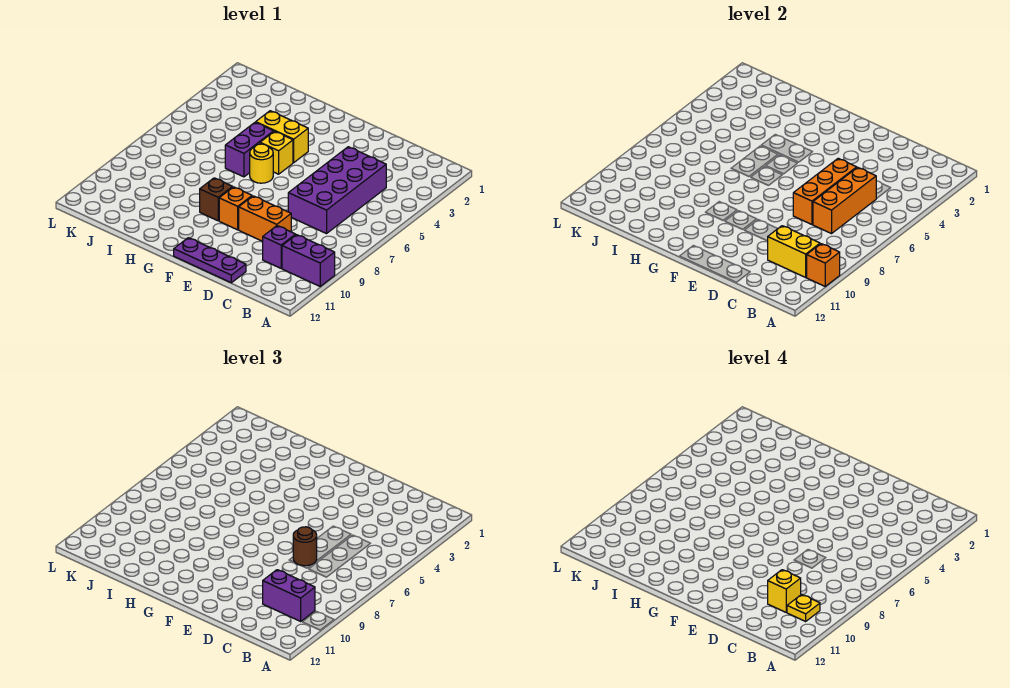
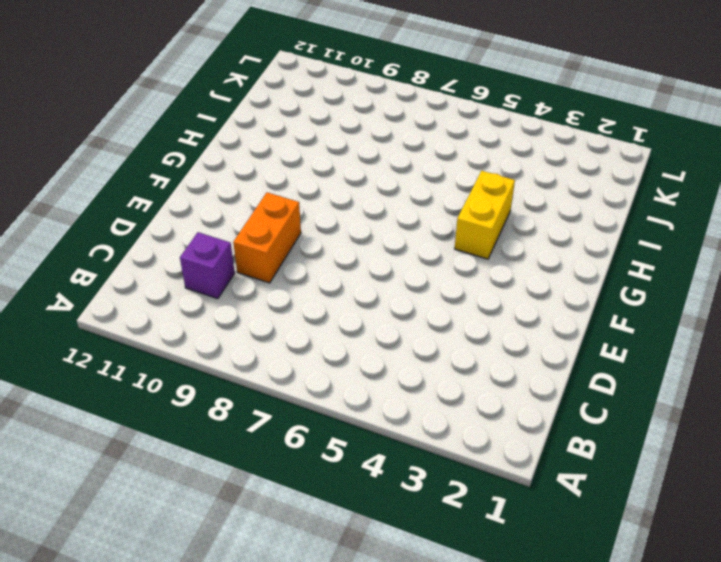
none -> purple brick A10:B10 level 1
none -> purple brick C4:D7 level 1
none -> purple plate D12:F12 level 1

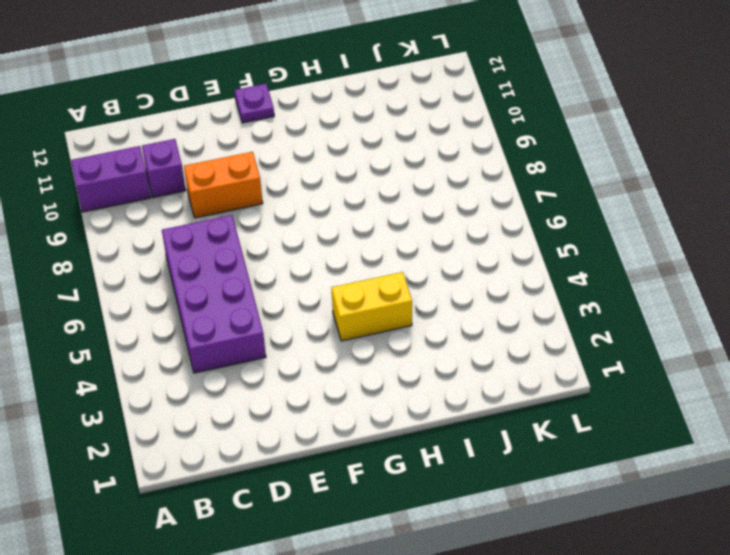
purple plate F12 level 1 -> purple plate D12:F12 level 1
none -> orange brick F9 level 1
none -> yellow brick G5 level 1
none -> yellow round brick G6 level 1

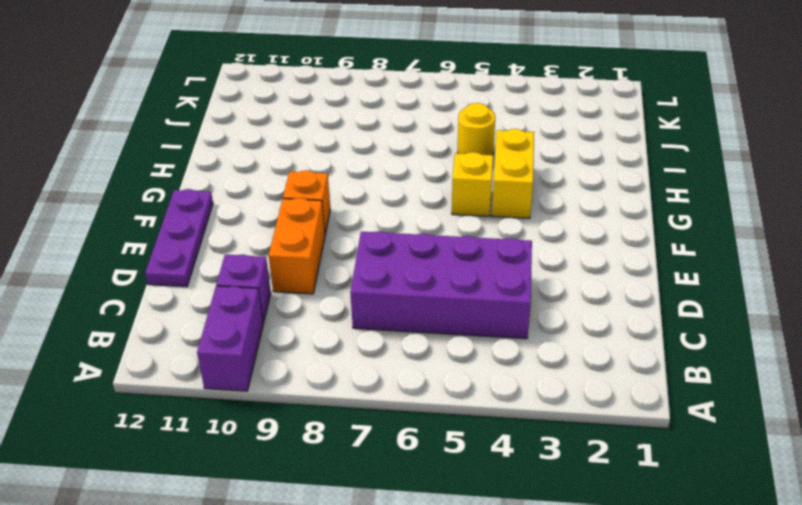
yellow round brick I5 level 1 -> yellow round brick G6 level 1
none -> brown brick G9 level 1
none -> purple brick H5:H6 level 1
none -> orange brick A10 level 2

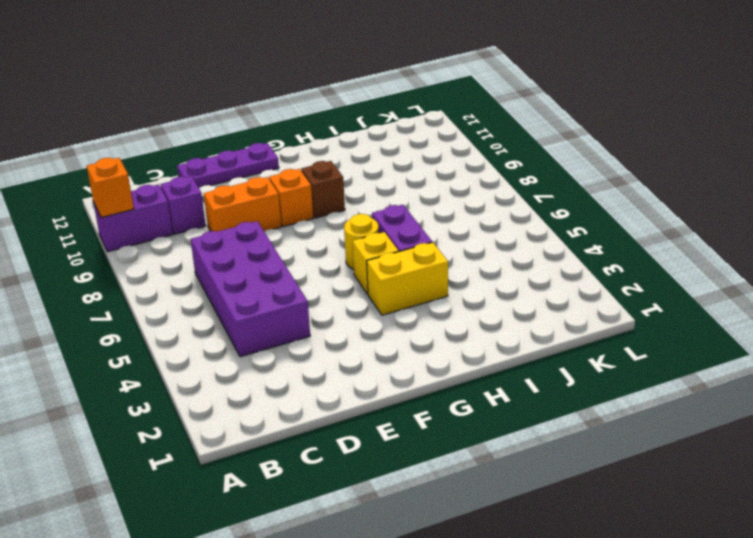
none -> yellow brick B10:C10 level 2
none -> orange brick C5:C7 level 2
none -> orange brick D5:D7 level 2

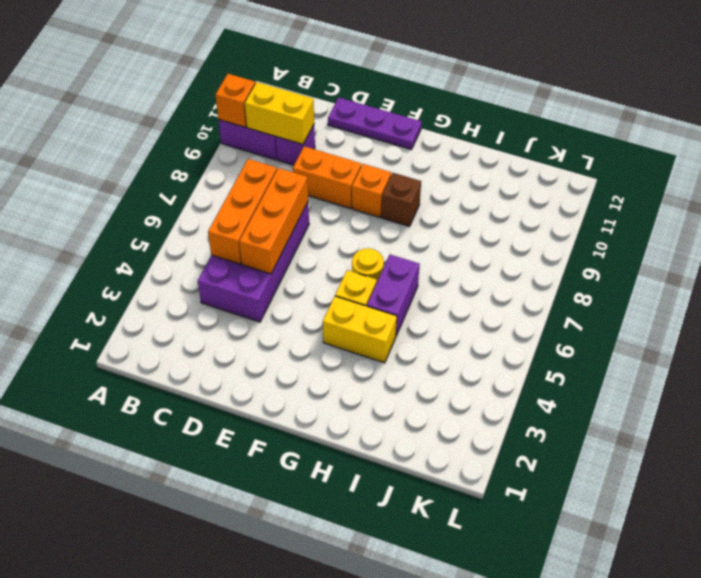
none -> purple brick B10:C10 level 3
none -> brown round brick D7 level 3
none -> yellow plate B10 level 4

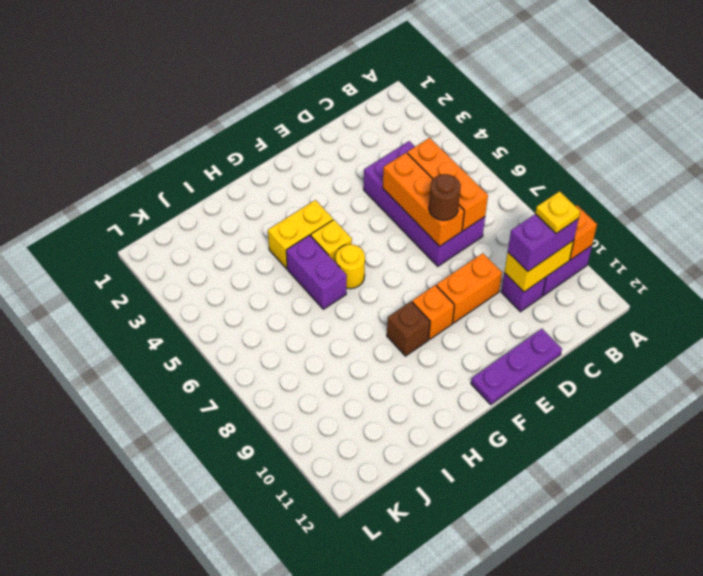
none -> yellow brick C10 level 4

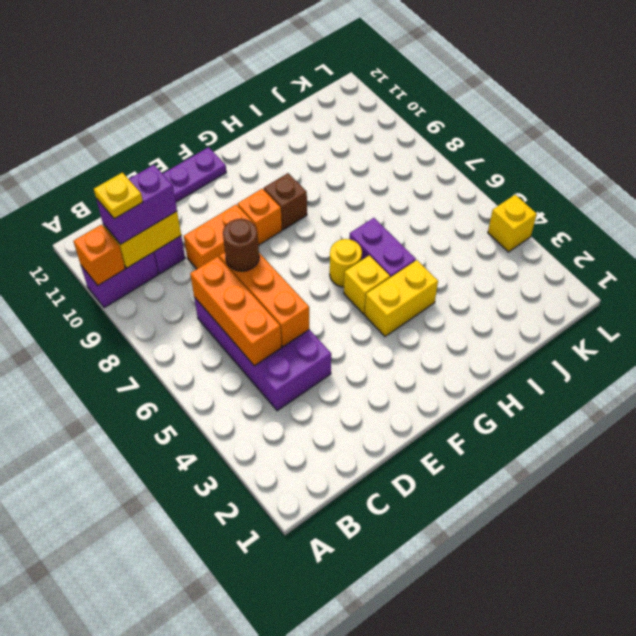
yellow brick L4 level 1 -> yellow brick C10 level 4

